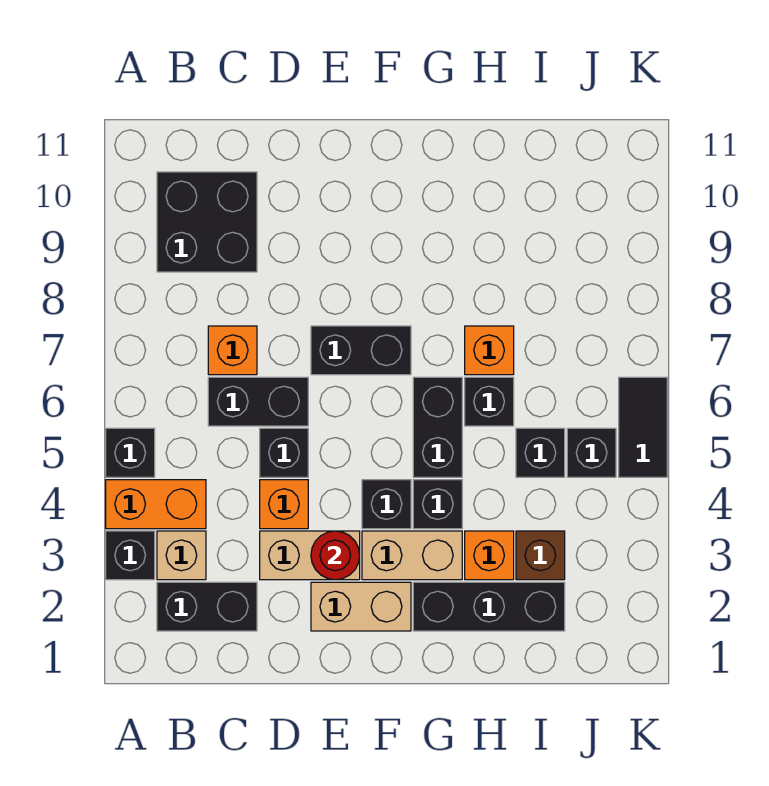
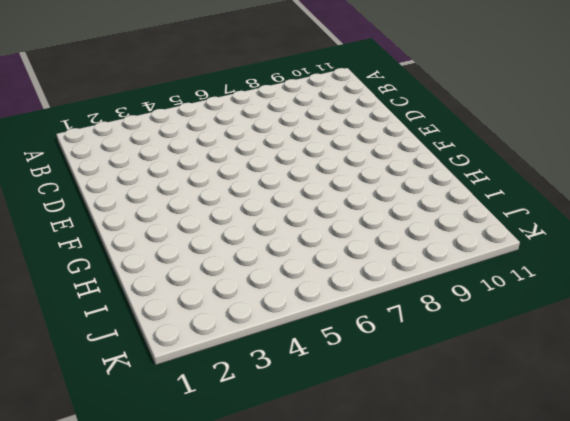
none -> black brick A3 level 1
none -> orange brick A4:B4 level 1
none -> black brick A5 level 1

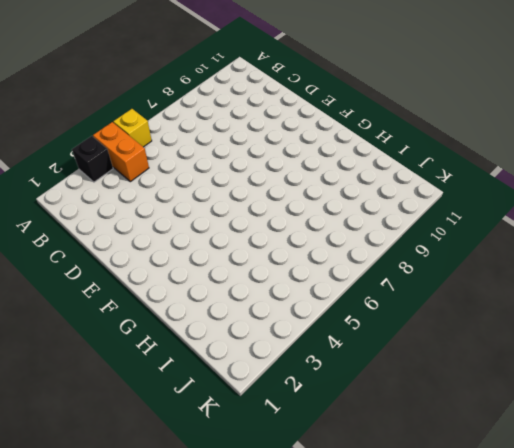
yellow brick A5 level 1 -> black brick A5 level 1
none -> black brick B2:C2 level 1
none -> tan brick B3 level 1
none -> black brick B9:C10 level 1

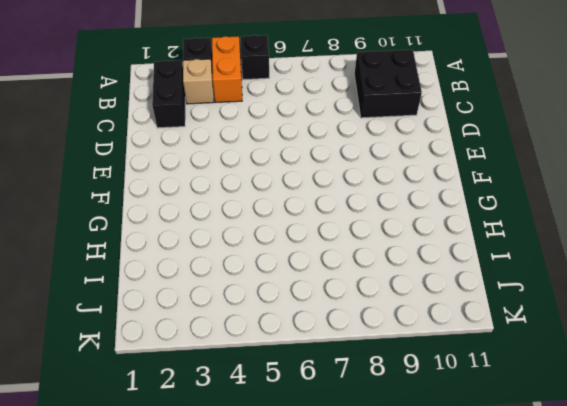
none -> black brick C6:D6 level 1
none -> orange brick C7 level 1
none -> tan brick D3:E3 level 1

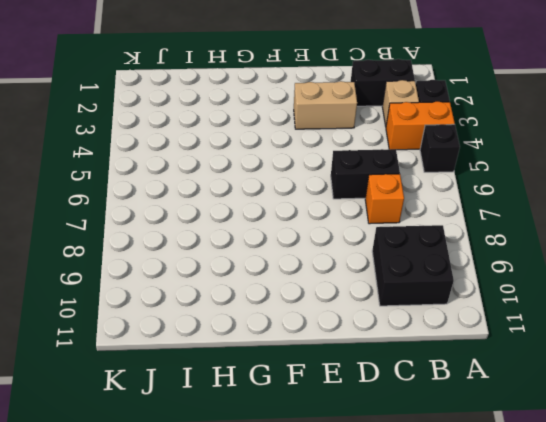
none -> orange brick D4 level 1
none -> black brick D5 level 1
none -> tan brick E2:F2 level 1

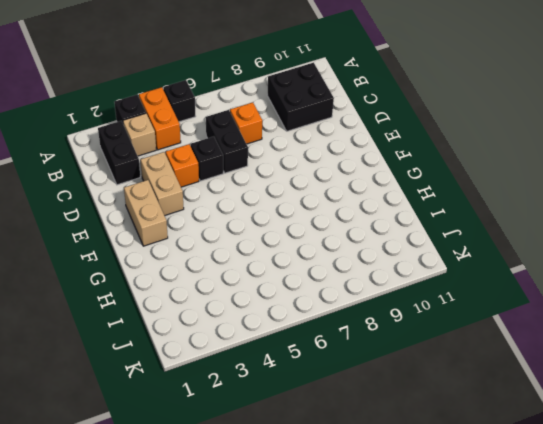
none -> black brick E7:F7 level 1
none -> tan brick F3:G3 level 1
none -> black brick F4 level 1

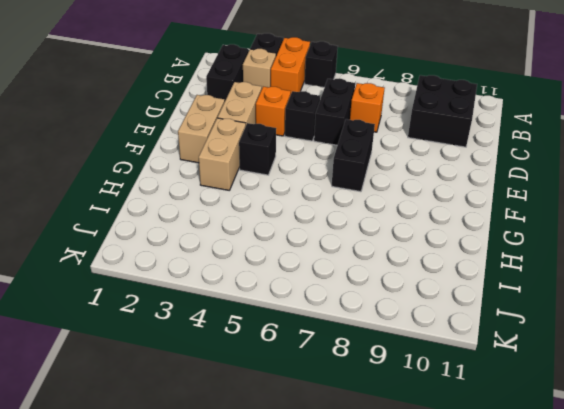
none -> black brick G2:I2 level 1
none -> black brick G4 level 1
none -> black brick G5:G6 level 1

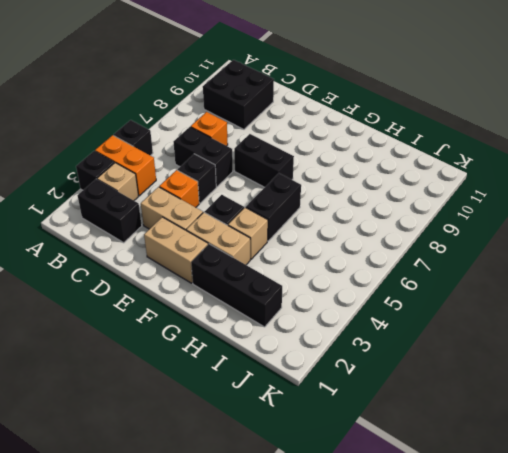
tan brick G4 level 1 -> black brick G4 level 1
none -> orange brick H3 level 1
none -> black brick H6 level 1
none -> orange brick H7 level 1

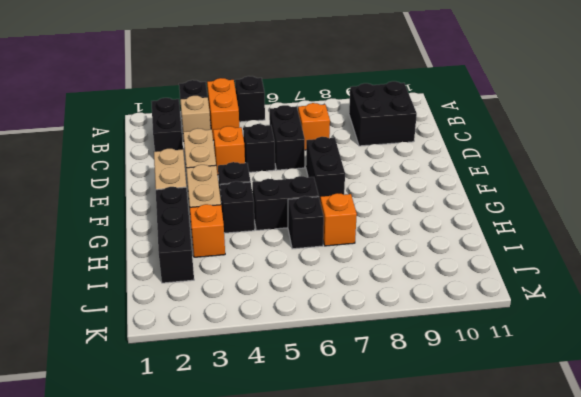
none -> brown brick I3 level 1
none -> black brick I5 level 1
none -> black brick J5 level 1

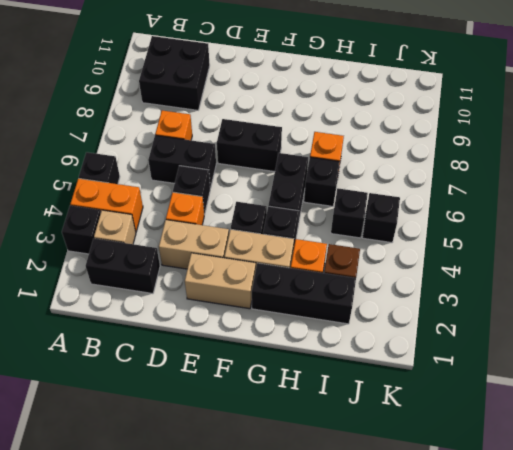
none -> black tile K5:K6 level 1
none -> red round brick E3 level 2

